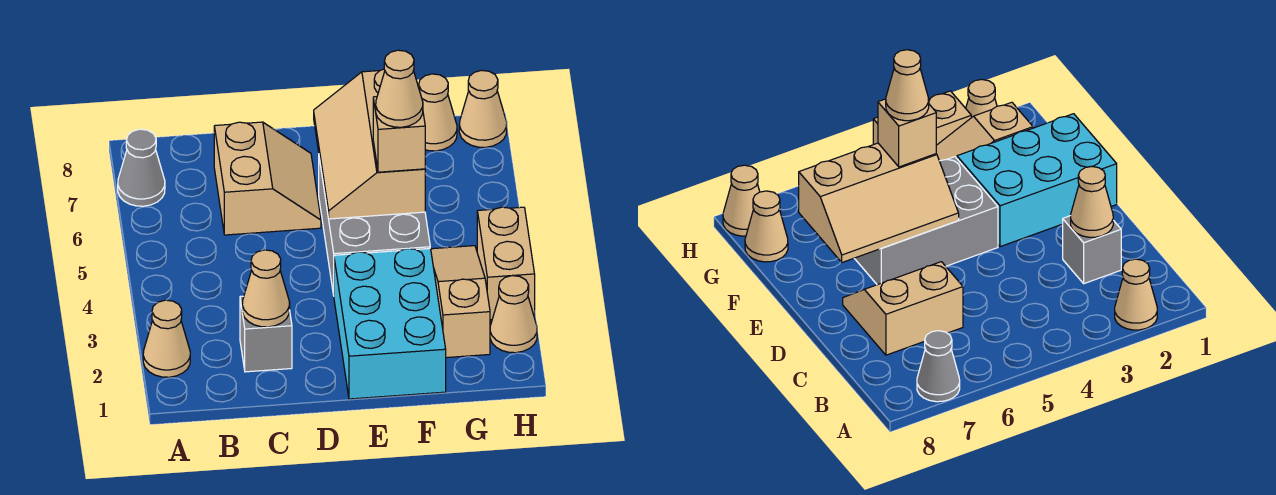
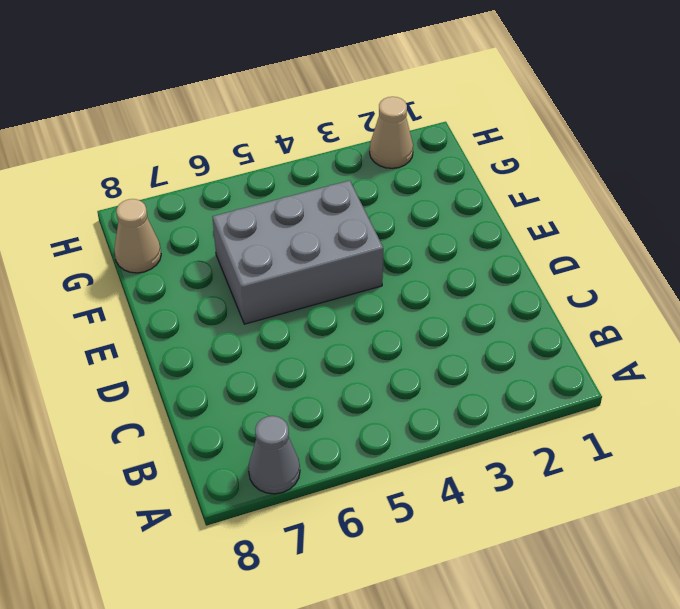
none -> tan cone A2 level 1
none -> grey brick C2 level 1
none -> tan slope C6:D7 level 1 top C

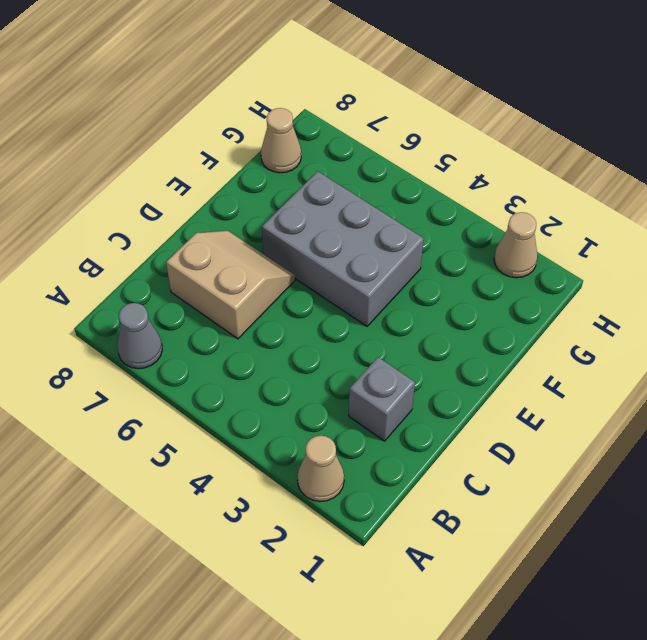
none -> cyan brick E1:F3 level 1
none -> tan slope G2:G4 level 1 top 2
none -> tan brick H3:H4 level 1

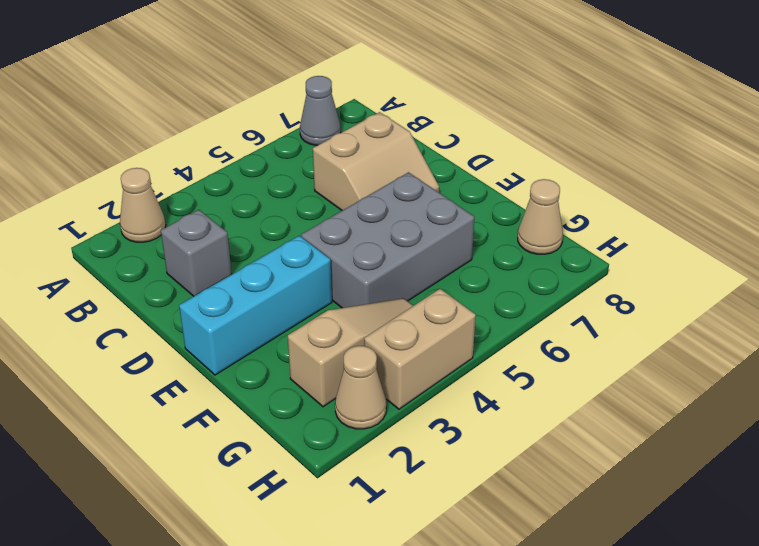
cyan brick E1:E3 level 1 -> cyan brick E1:F3 level 1
none -> tan cone H8 level 1
none -> tan cone C2 level 2
none -> tan slope E5:F7 level 2 top F

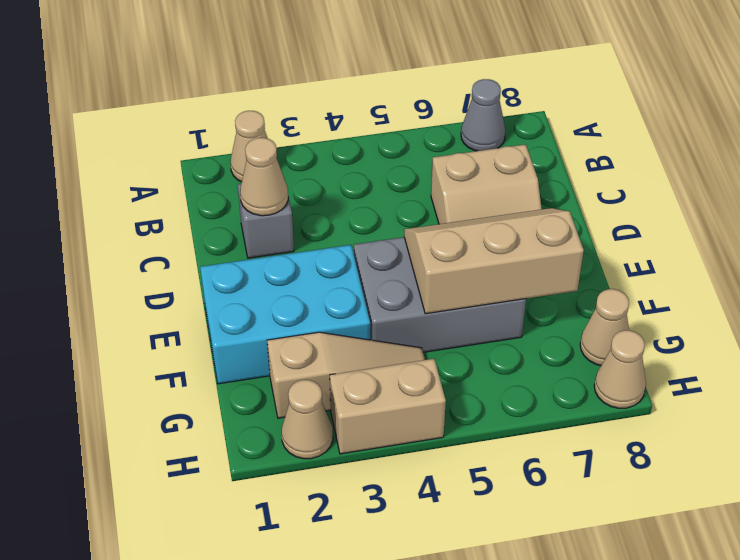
none -> tan brick F5 level 3
none -> tan cone F5 level 4

